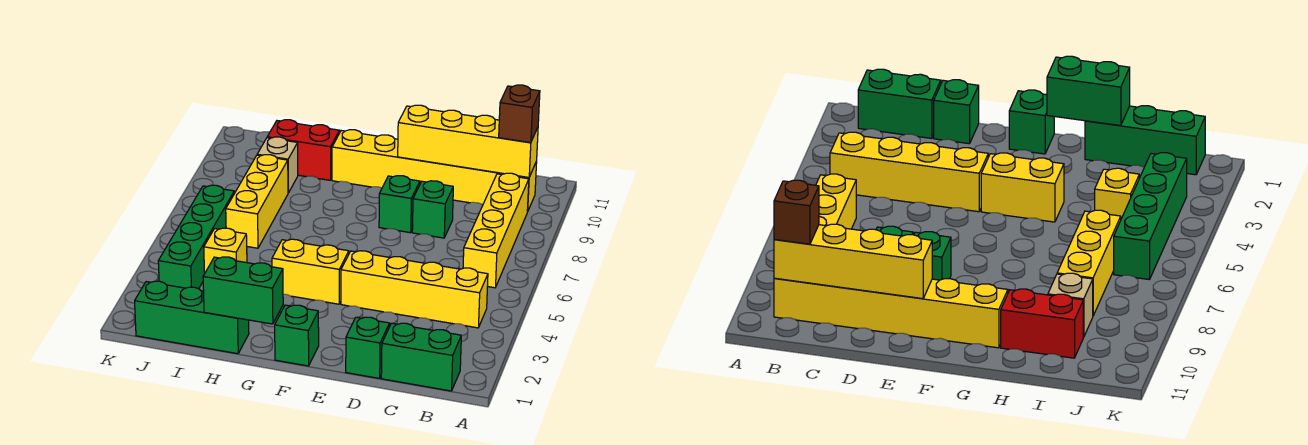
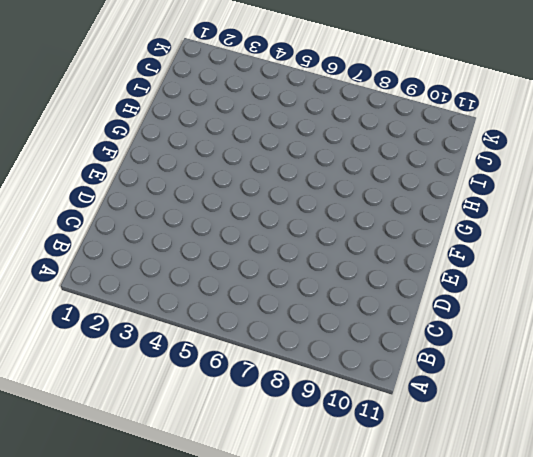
none -> green brick B1:C1 level 1
none -> yellow brick B4:E4 level 1
none -> yellow brick B6:B9 level 1

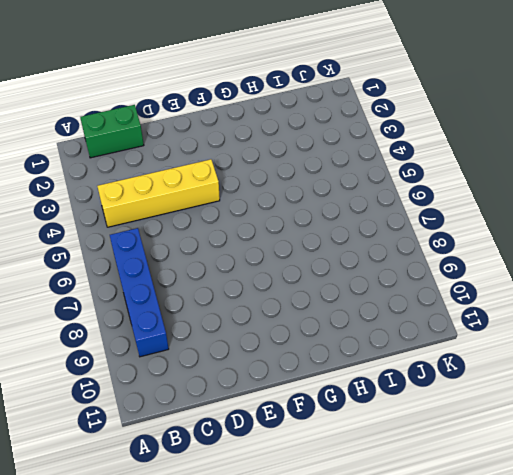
blue brick B6:B9 level 1 -> yellow brick B6:B9 level 1
none -> yellow brick B10:G10 level 1
none -> green brick D1 level 1
none -> green brick D8 level 1

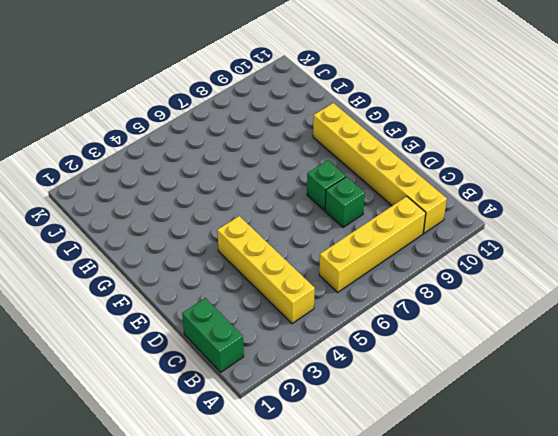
none -> green brick D1 level 1
none -> green brick F1 level 1
none -> yellow brick F4:G4 level 1

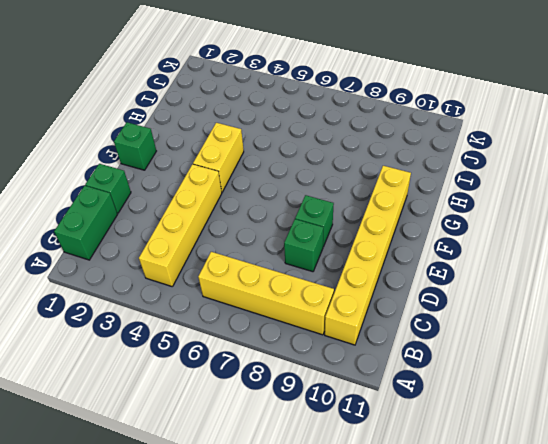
none -> green brick H1:J1 level 1
none -> red brick H10:I10 level 1
none -> yellow brick I4 level 1

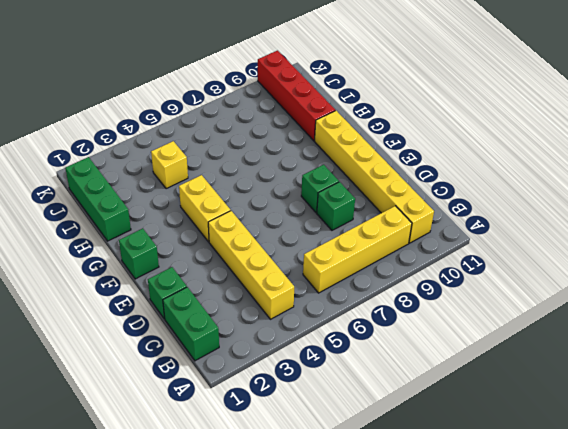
red brick H10:K10 level 1 -> red brick H10:I10 level 1
none -> yellow brick I6:I8 level 1
none -> tan brick I9 level 1
none -> green brick J3:J6 level 1

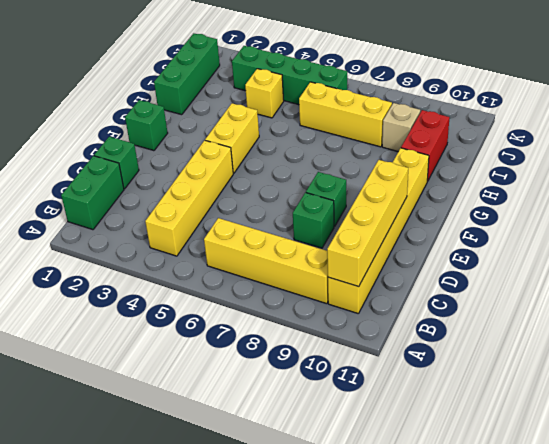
none -> green brick G1:H1 level 2
none -> brown brick B10 level 3

